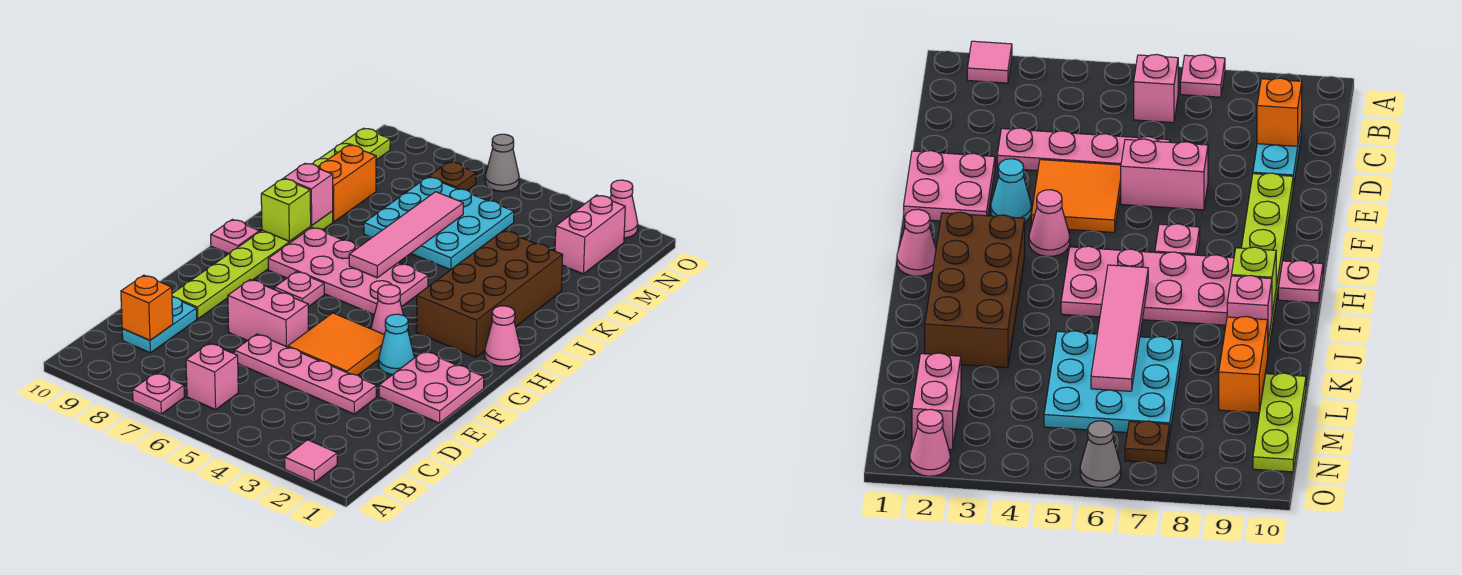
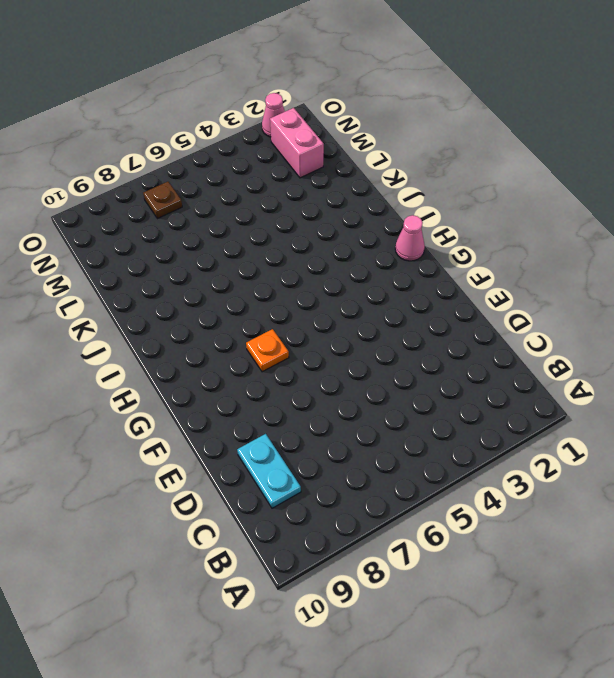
orange plate G7 level 1 -> pink plate G7 level 1
none -> pink tile A2 level 1
none -> pink plate A7 level 1
none -> pink brick B6 level 1

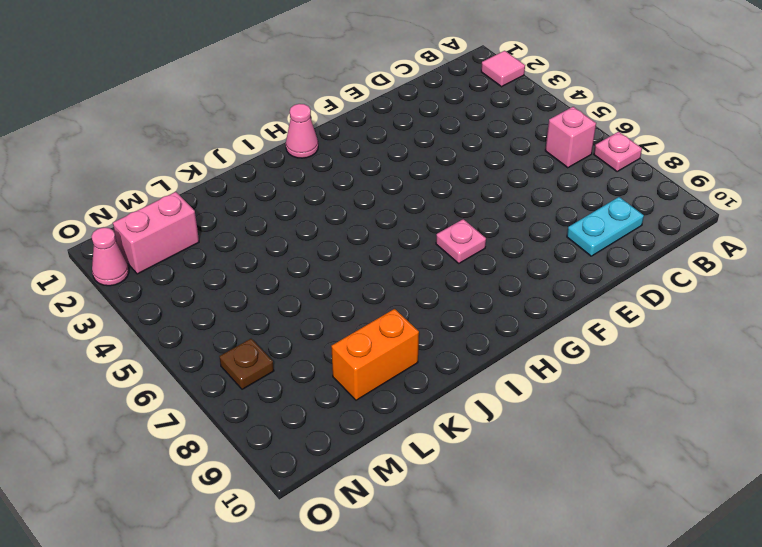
none -> pink plate D3:D6 level 1
none -> pink plate E1:F2 level 1
none -> orange tile E4:F5 level 1

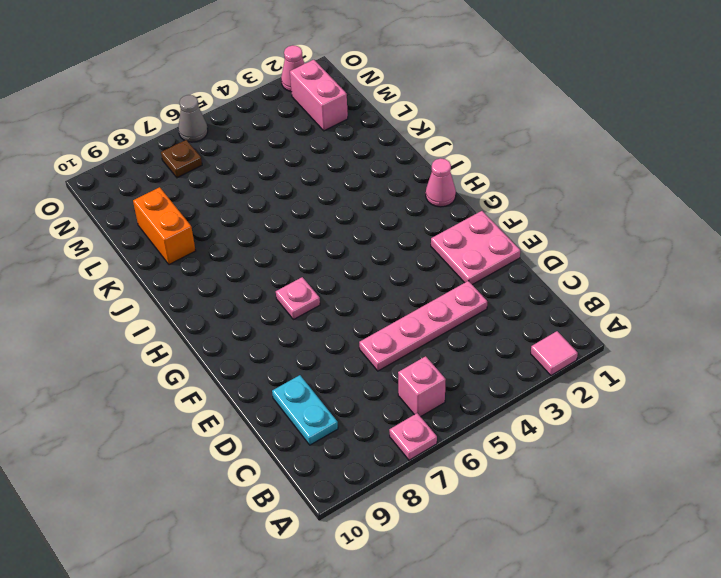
none -> orange tile E4:F5 level 1
none -> pink brick E6:E7 level 1
none -> lime plate E9:J9 level 1

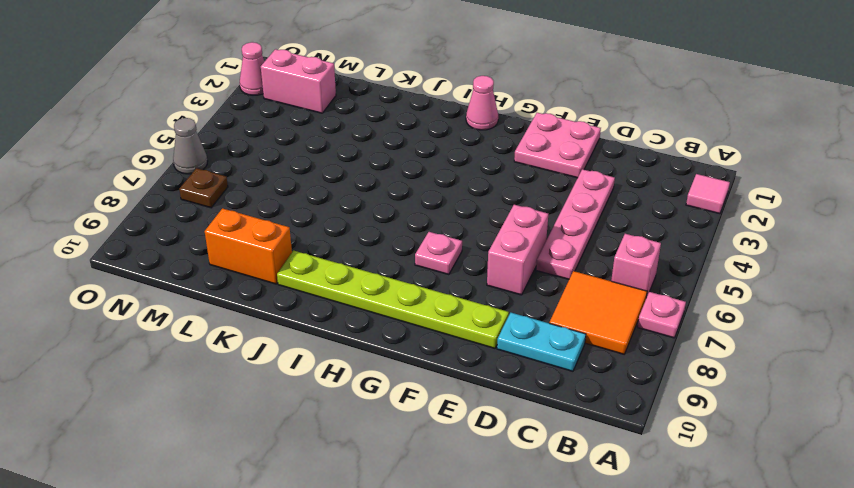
orange tile B7:C8 level 1 -> orange tile E4:F5 level 1
none -> cyan cone F3 level 1
none -> pink cone G4 level 1
none -> brown brick H2:K3 level 1

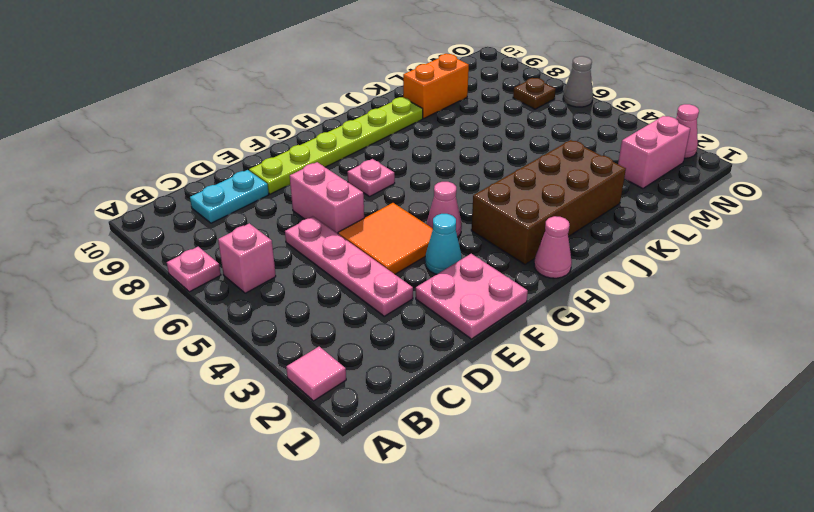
none -> pink plate H5:I8 level 1
none -> pink plate H10 level 1
none -> cyan plate K5:M7 level 1

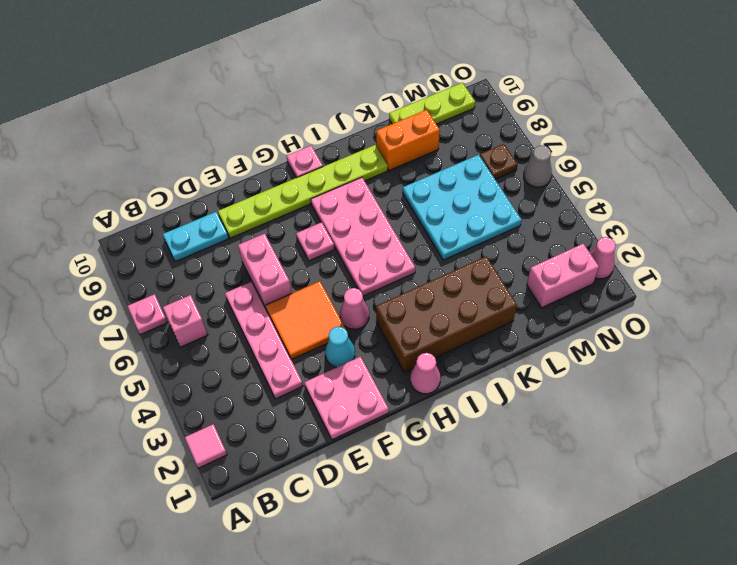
none -> orange brick C9 level 2
none -> pink tile I6:L6 level 2
none -> lime brick I9 level 2

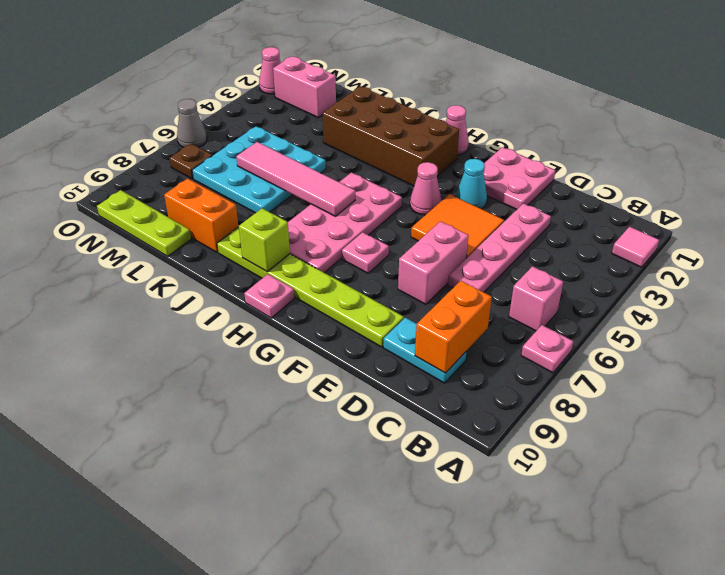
orange brick C8:C9 level 2 -> orange brick C9 level 2
none -> pink brick J9 level 2

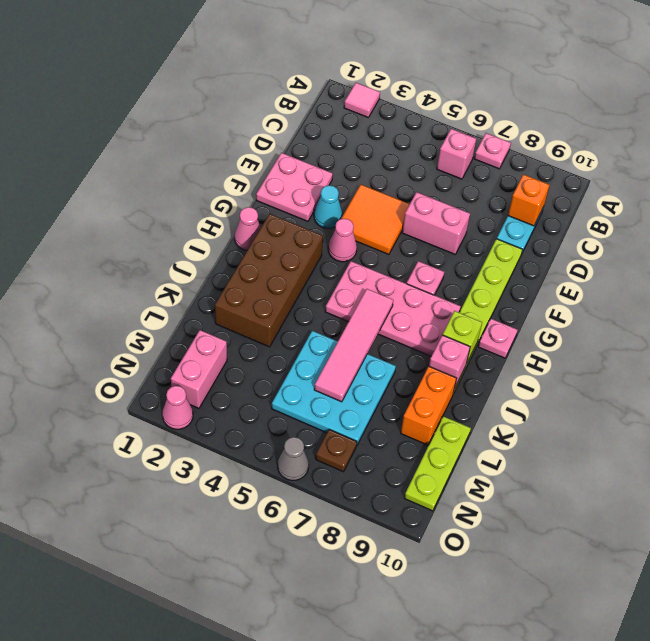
none -> pink plate D3:D6 level 1

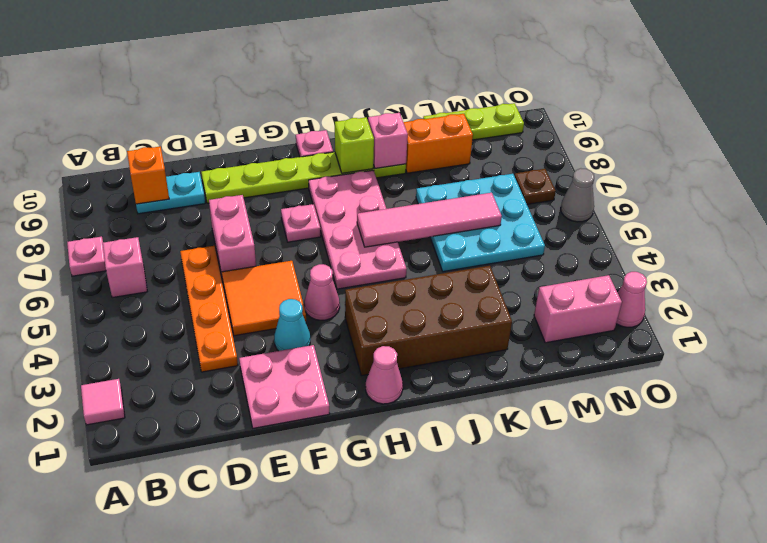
orange plate D3:D6 level 1 -> pink plate D3:D6 level 1

